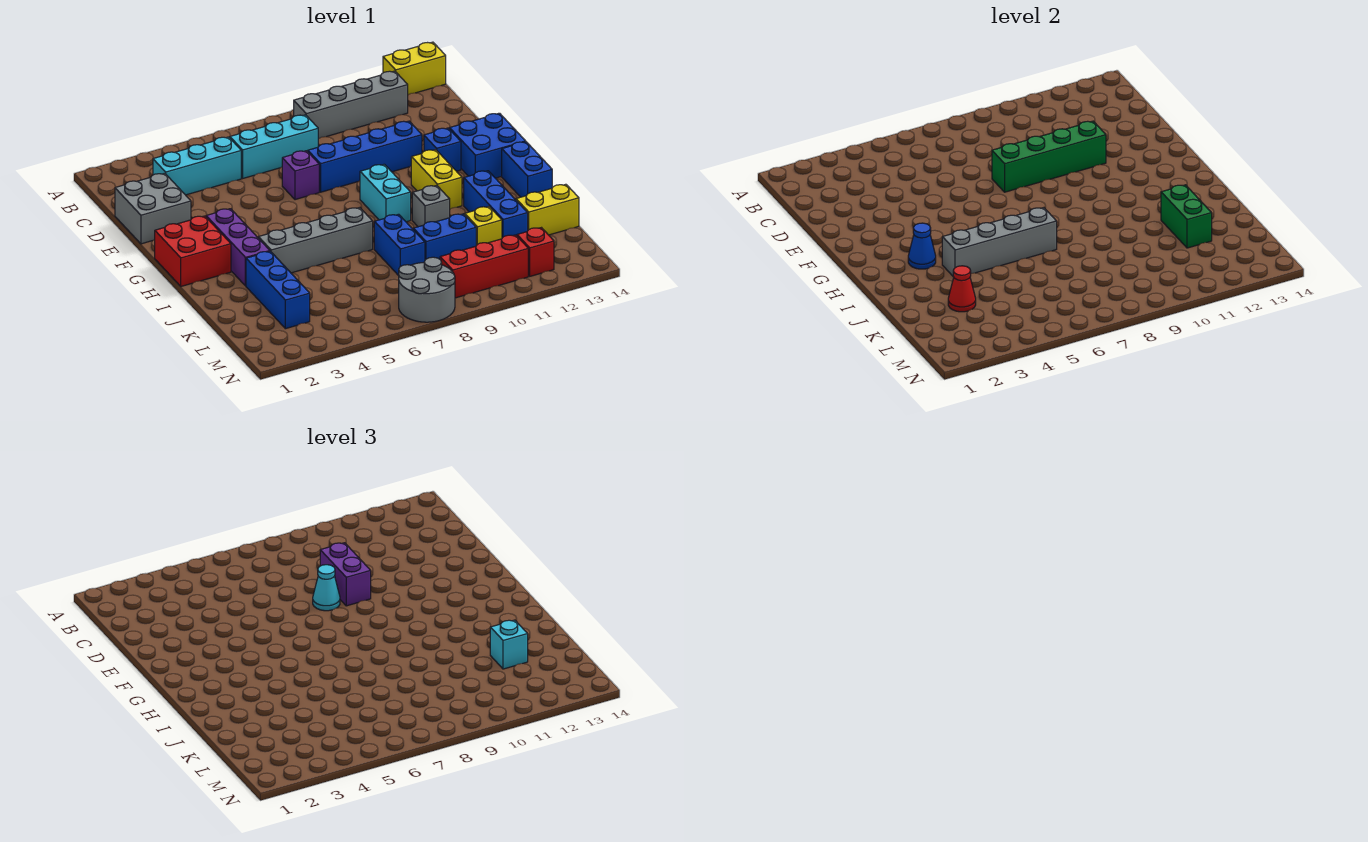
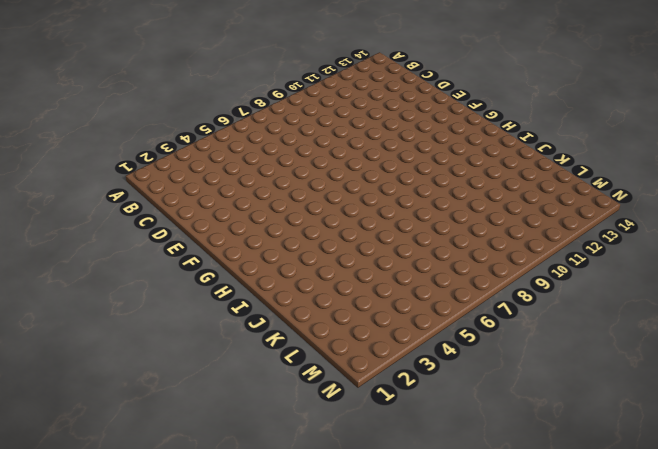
none -> yellow brick A13:A14 level 1
none -> grey brick B9:B12 level 1
none -> cyan brick C3:C5 level 1
none -> cyan brick C6:C8 level 1

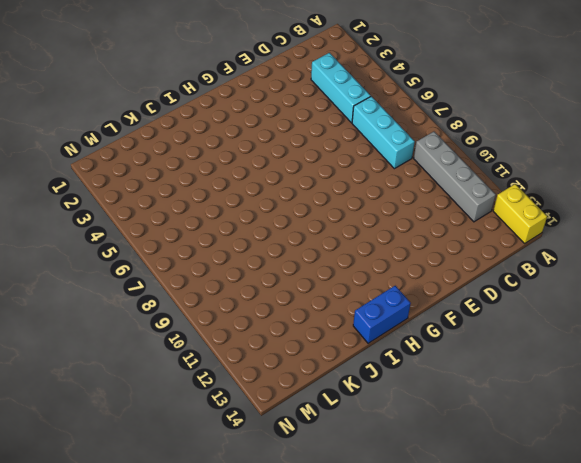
none -> grey brick D1:E2 level 1
none -> purple brick E7 level 1
none -> blue brick E8:E11 level 1
none -> blue brick F12 level 1

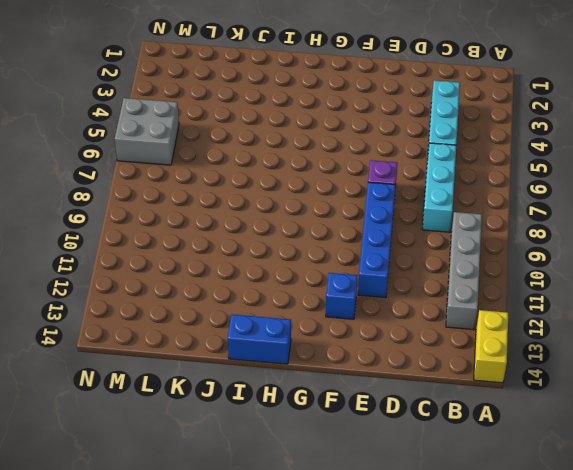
grey brick M5:N6 level 1 -> grey brick D1:E2 level 1
none -> blue brick F13:G14 level 1
none -> red brick G1:H2 level 1
none -> purple brick G3:I3 level 1
none -> cyan brick G9:H9 level 1

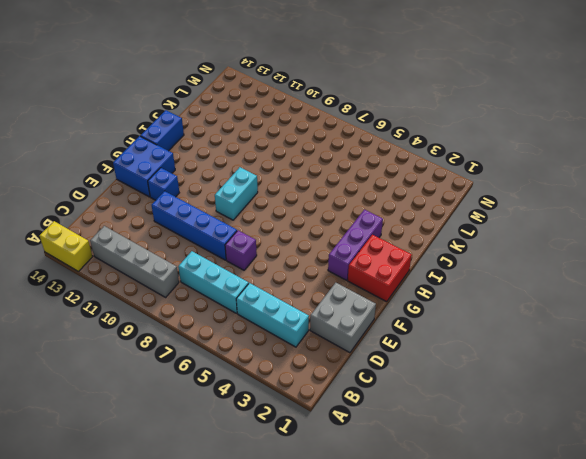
none -> yellow brick G11:H11 level 1
none -> grey brick I4:I7 level 1
none -> grey brick I10 level 1
none -> blue brick I12:K12 level 1

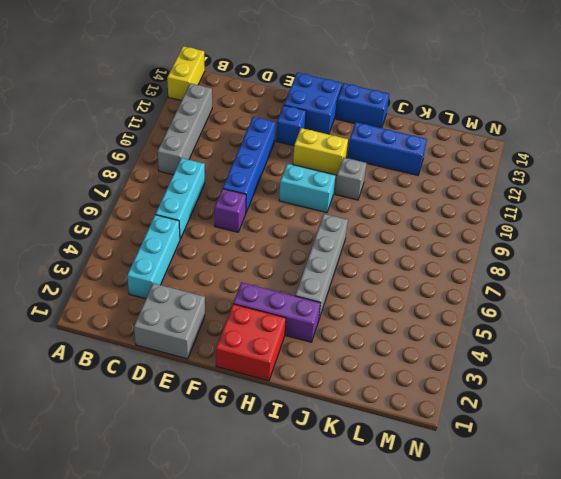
none -> blue brick J3:L3 level 1
none -> blue brick J8:K8 level 1
none -> blue brick K9:K10 level 1
none -> yellow brick K11 level 1

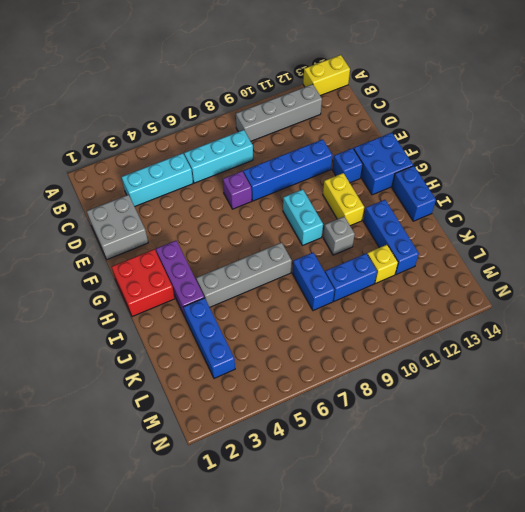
none -> yellow brick K13:K14 level 1
none -> grey round brick M7:N8 level 1
none -> red brick M9:M11 level 1
none -> red brick M12 level 1

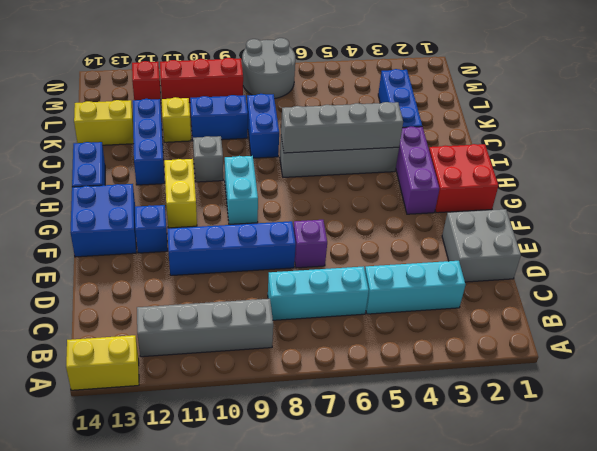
none -> green brick E8:E11 level 2
none -> blue cone H3 level 2
none -> green brick J12:K12 level 2
none -> red cone K3 level 2

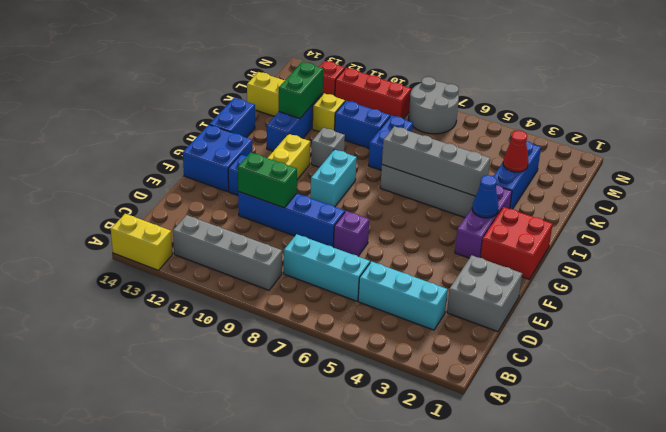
green brick E10:E11 level 2 -> green brick E8:E11 level 2
none -> purple brick D9:E9 level 3
none -> cyan cone E8 level 3
none -> cyan brick K12 level 3

